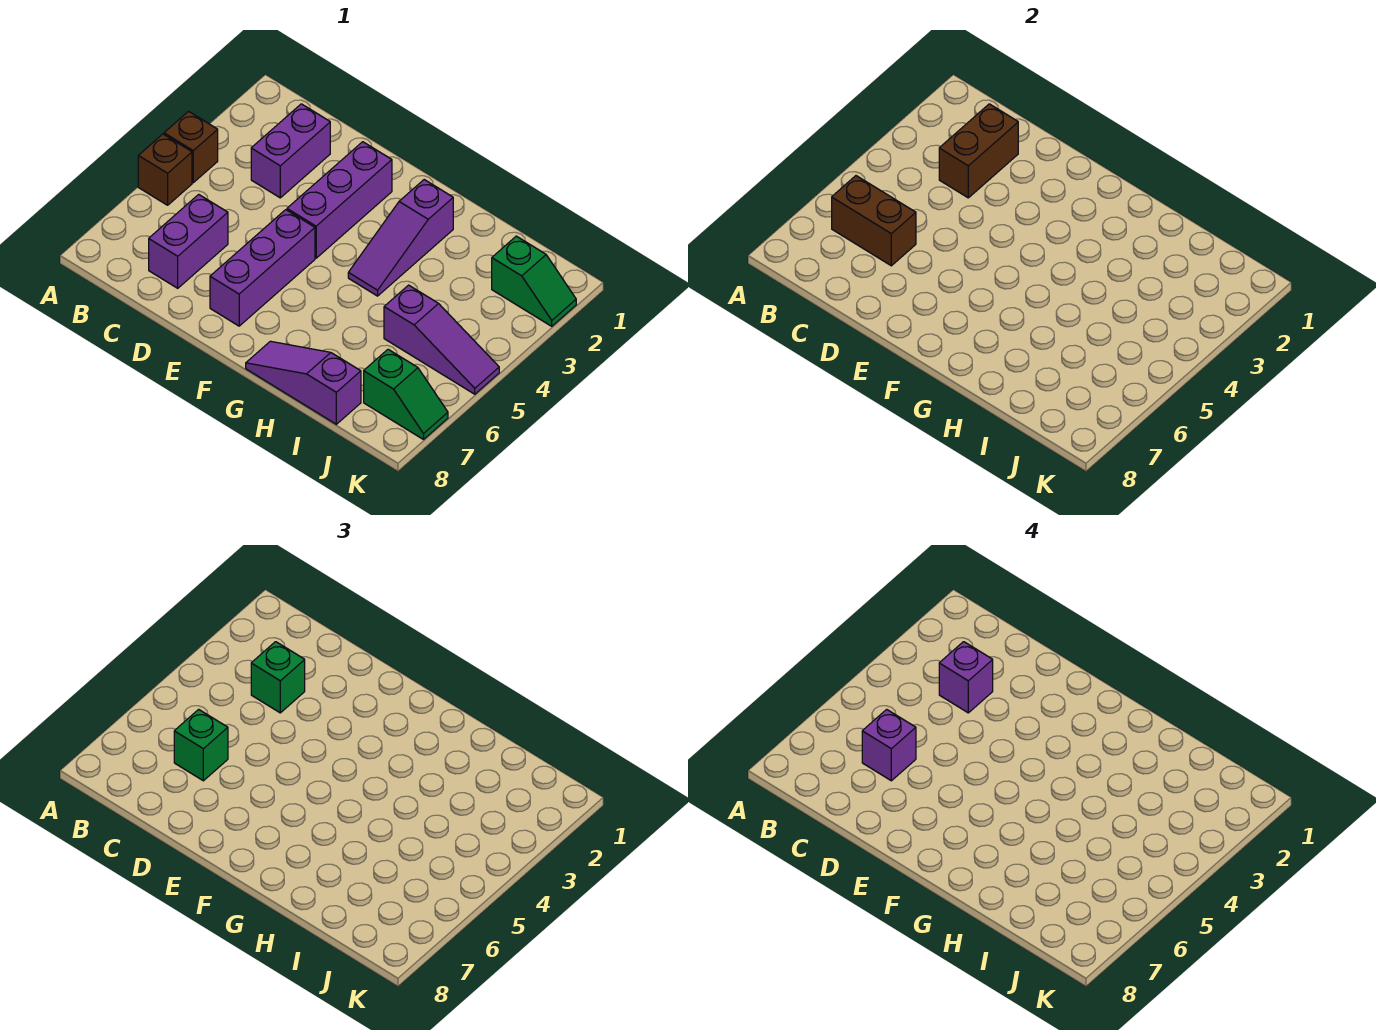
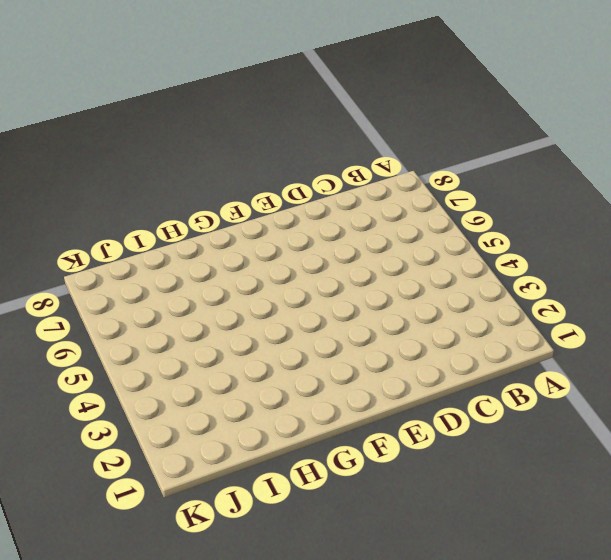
none -> brown brick A4 level 1
none -> brown brick A5 level 1
none -> purple brick C2:C3 level 1

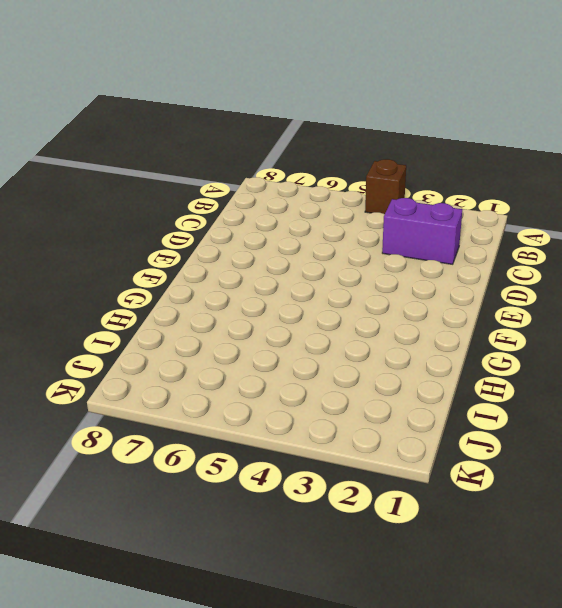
none -> brown brick A5 level 1
none -> purple brick C6:C7 level 1
none -> purple brick E2:E4 level 1

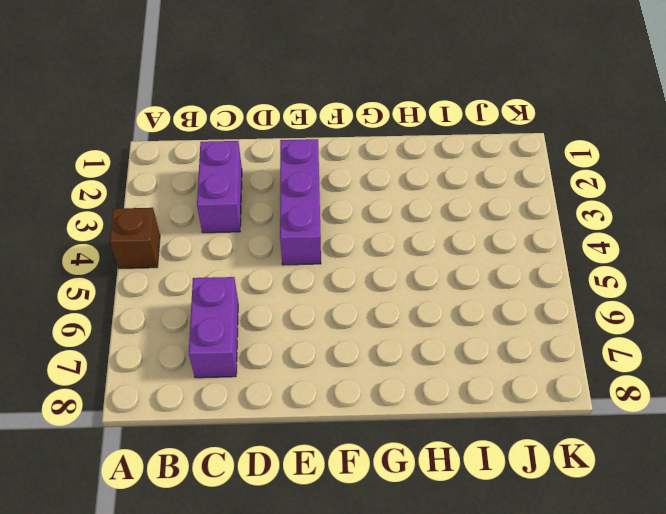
none -> brown brick A5 level 1
none -> purple brick E5:E7 level 1
none -> purple slope G2:G4 level 1 top 2

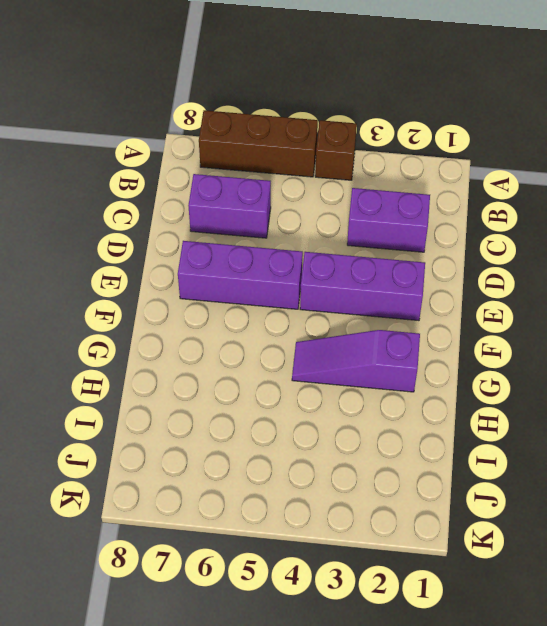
brown brick A5:A7 level 1 -> brown brick A5 level 1
none -> purple slope G8:I8 level 1 top I
none -> purple slope I5:K5 level 1 top I
none -> green slope J2:K2 level 1 top J

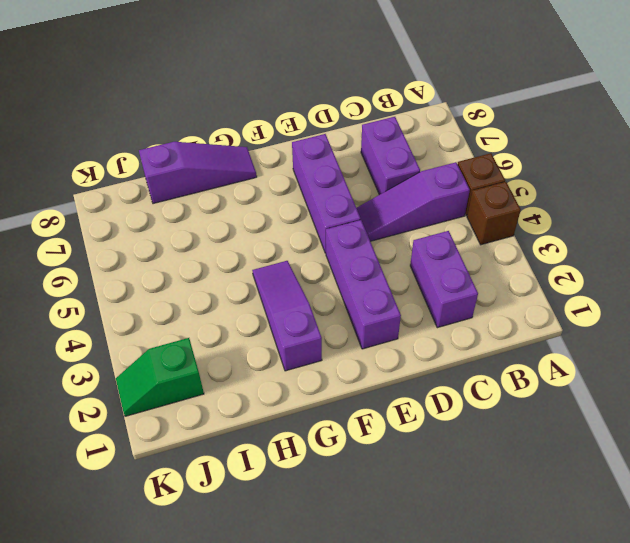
purple slope B5:D5 level 1 top B -> purple slope I5:K5 level 1 top I
none -> green slope J7:K7 level 1 top J
none -> brown brick B6:C6 level 2
none -> brown brick C2:C3 level 2

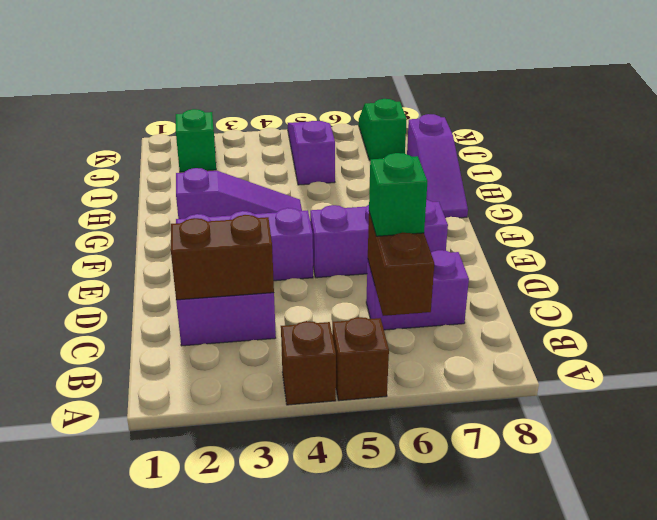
none -> green brick C3 level 3
none -> purple brick C3 level 4
none -> purple brick C6 level 4

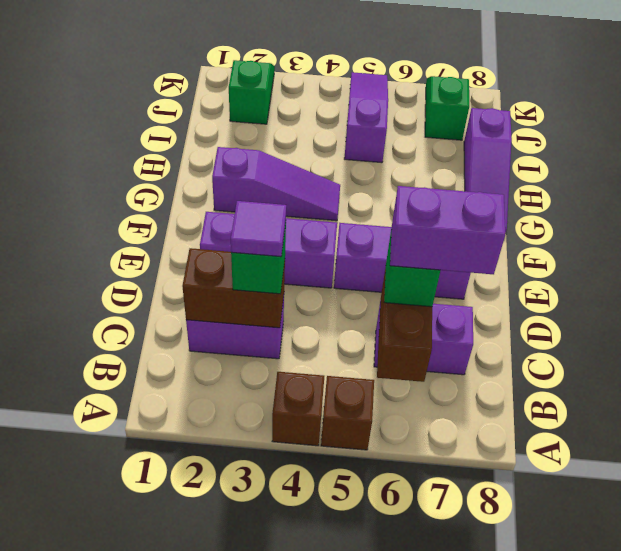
purple tile C3 level 4 -> purple brick C3 level 4
purple brick C6:C7 level 4 -> purple brick C6 level 4

